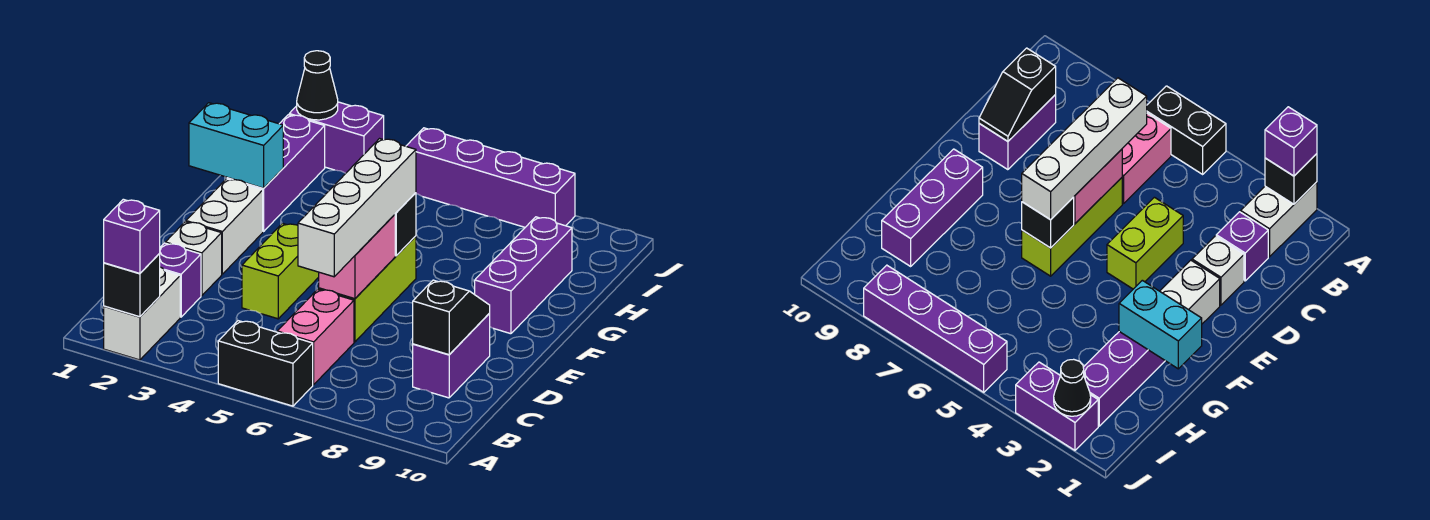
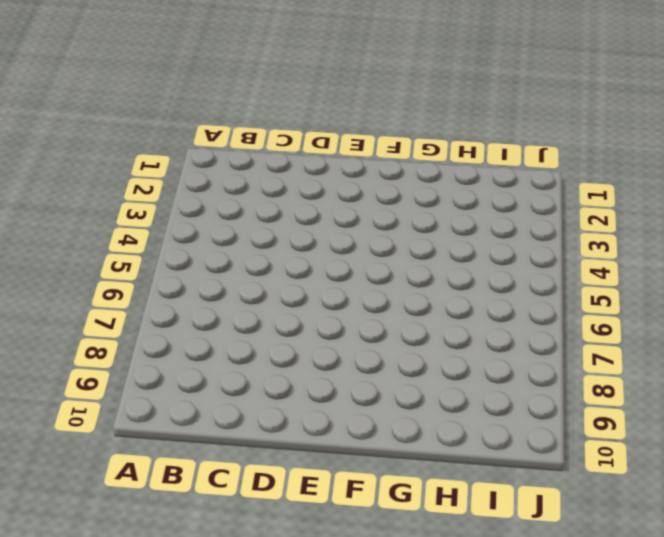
none -> white brick A2:B2 level 1
none -> black brick A5:A6 level 1
none -> pink brick B6:C6 level 1

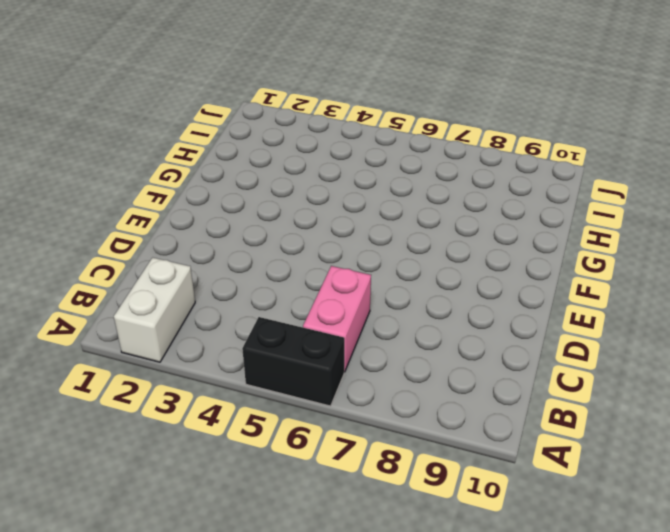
none -> purple brick C2 level 1
none -> purple brick C9:D9 level 1
none -> white brick D2 level 1

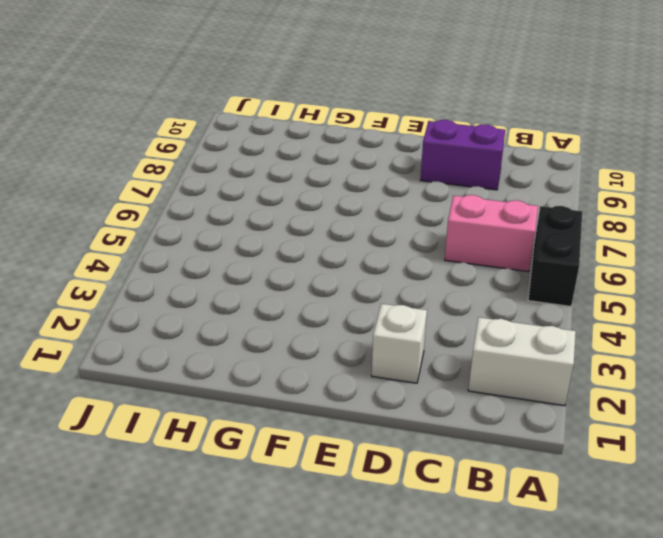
none -> purple brick C2 level 1
none -> lime brick D4:E4 level 1
none -> lime brick D6:F6 level 1

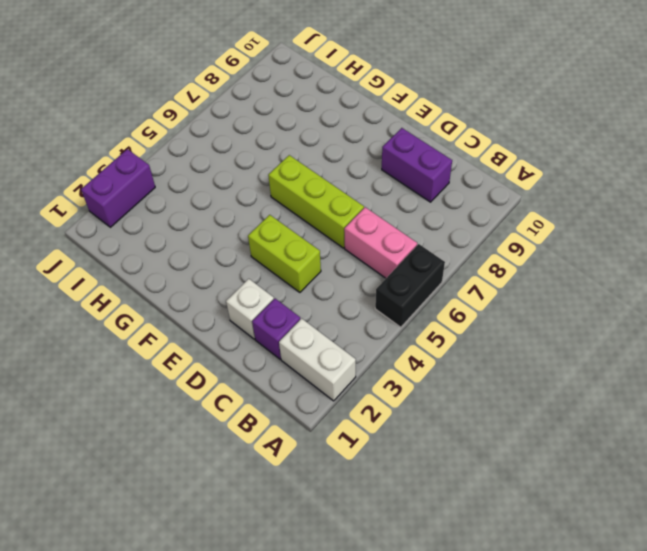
none -> white brick E2:F2 level 1
none -> purple brick F9:H9 level 1
none -> purple brick G2:I2 level 1

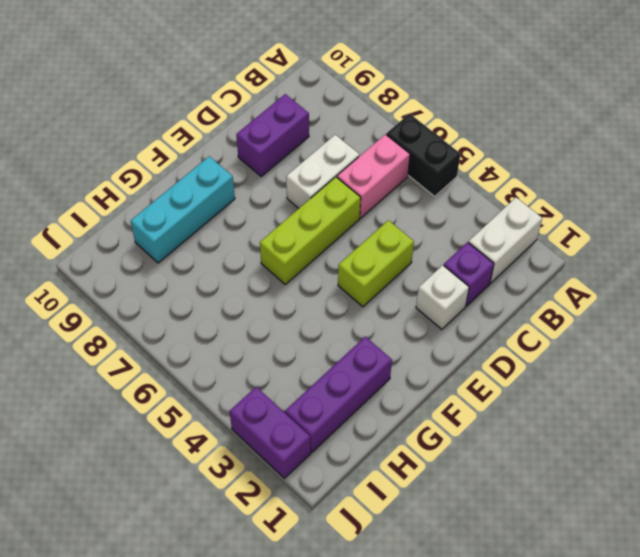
white brick C7:D7 level 1 -> white brick E2:F2 level 1
cyan brick F9:H9 level 1 -> purple brick F9:H9 level 1
none -> purple brick J5:J8 level 1
none -> black brick A2 level 2
none -> black slope C9:D9 level 2 top C

